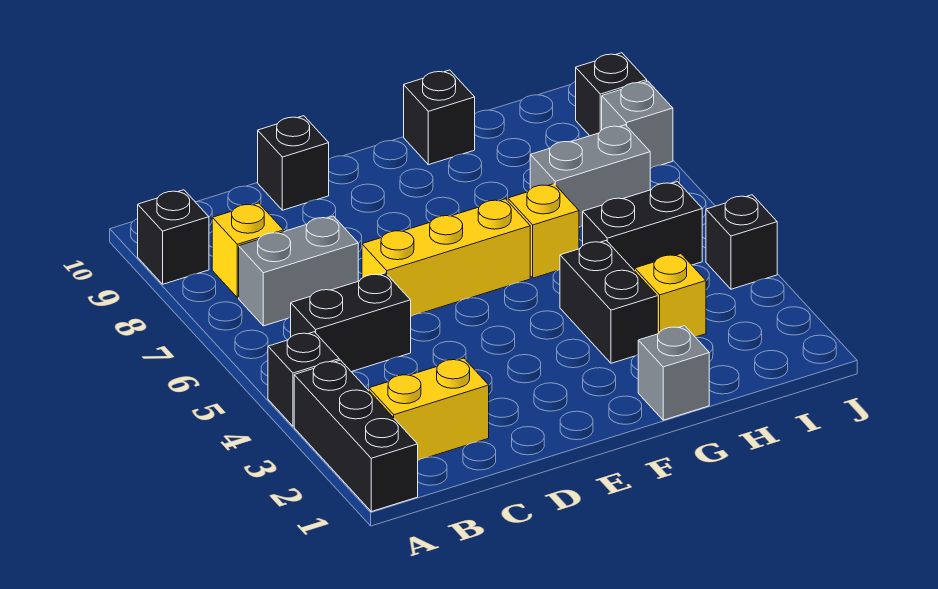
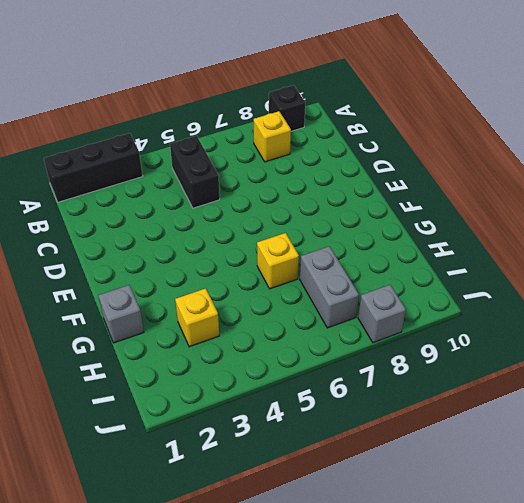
none -> black brick A4 level 1
none -> yellow brick B2:C2 level 1
none -> grey brick B7:C7 level 1

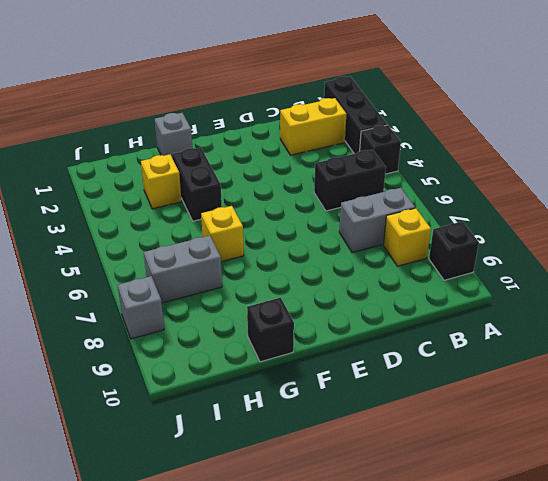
none -> yellow brick D6:F6 level 1
none -> black brick D10 level 1
none -> black brick H5:I5 level 1

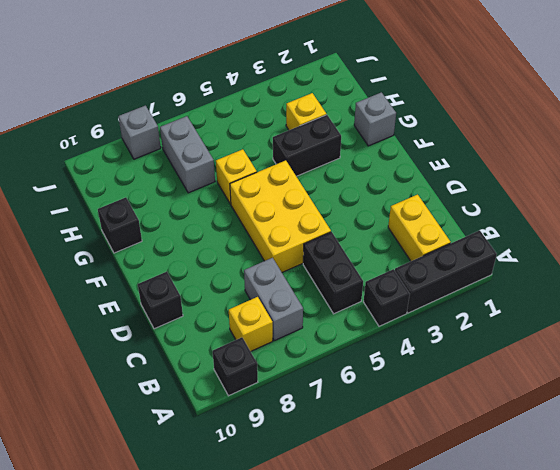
yellow brick D5:F6 level 1 -> yellow brick D6:F6 level 1
none -> black brick H5:I5 level 1
none -> black brick J4 level 1
none -> black brick J9 level 1

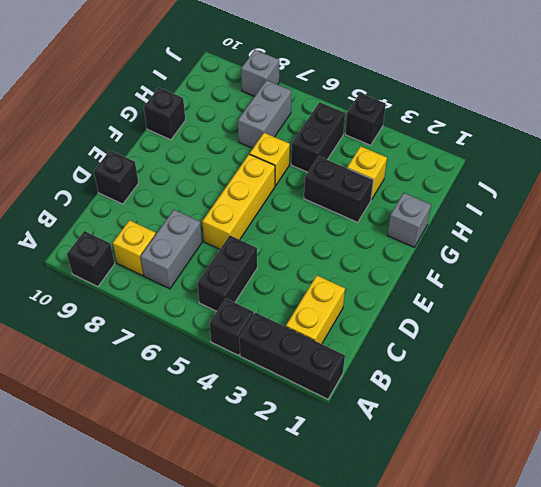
none -> black brick J9 level 1

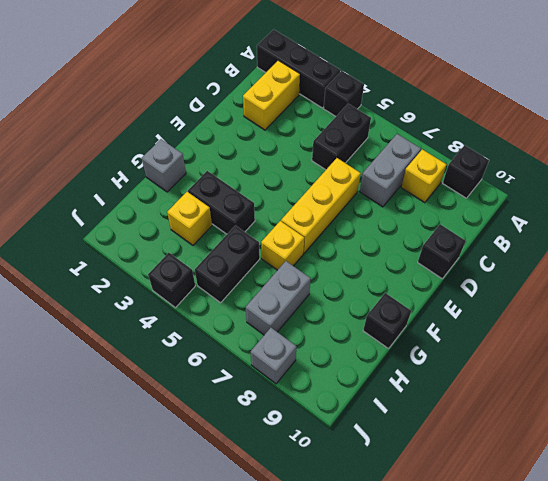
none -> black brick J9 level 1

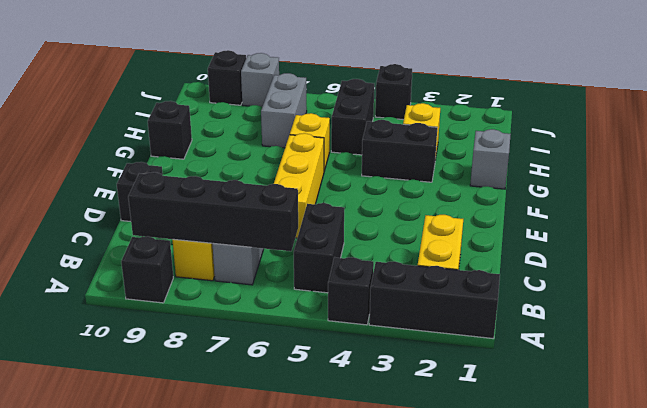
black brick B6:B9 level 2 -> none

